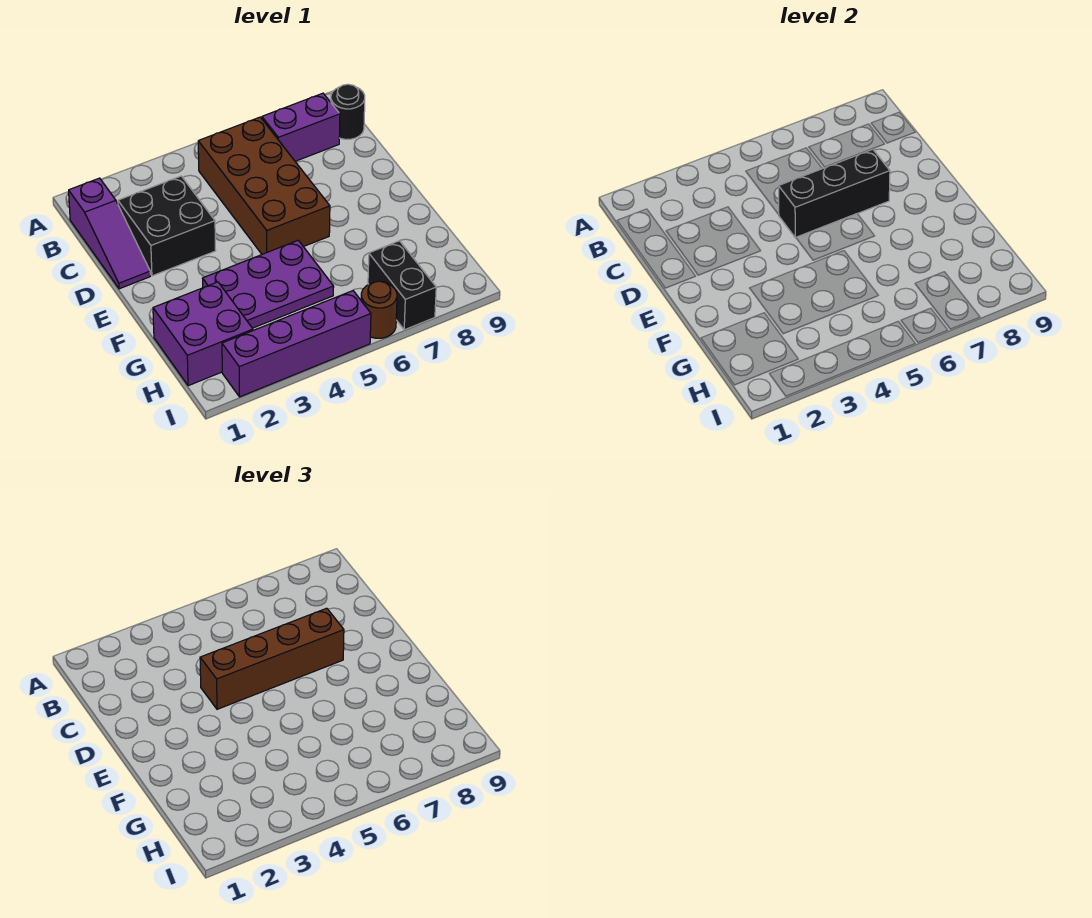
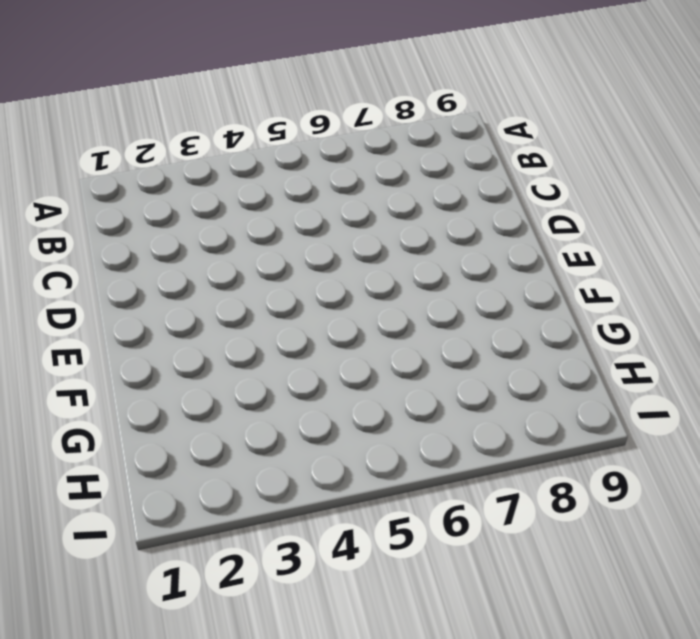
none -> purple slope B1:D1 level 1 top B
none -> brown brick B5:E6 level 1
none -> purple brick B7:B8 level 1

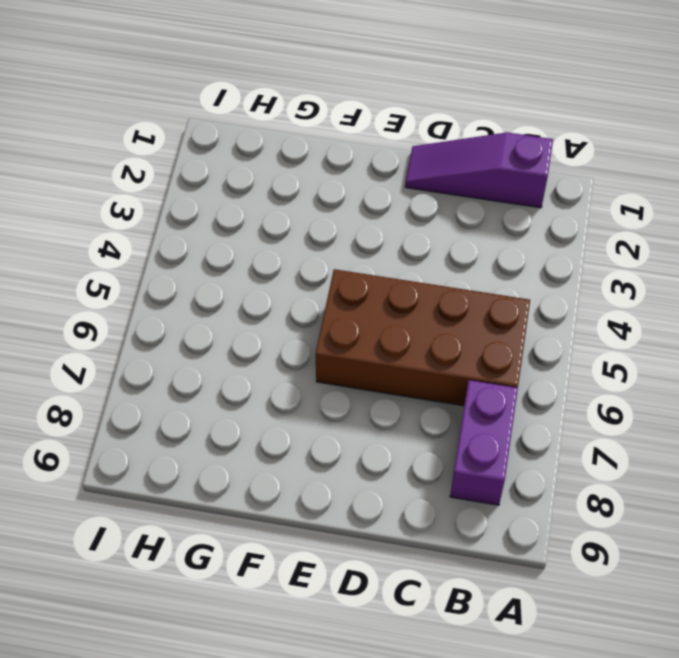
none -> black round brick B9 level 1
none -> black brick C2:D3 level 1
none -> purple plate F3:G5 level 1

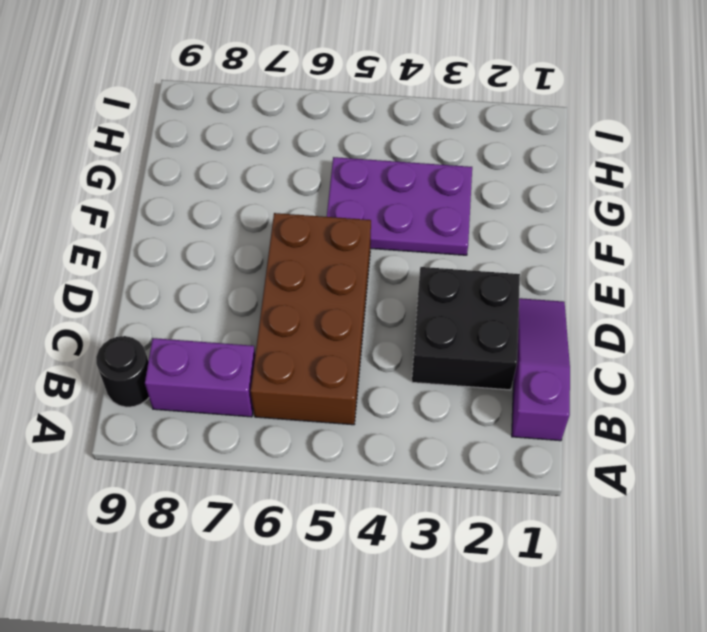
none -> purple brick G1:H2 level 1
none -> black brick H7:I7 level 1
none -> purple brick I2:I5 level 1

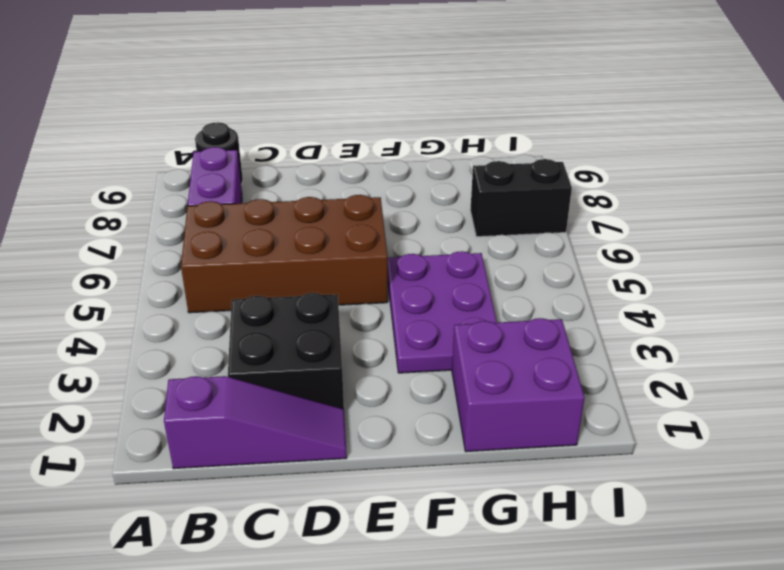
none -> purple brick I2:I5 level 1
none -> brown round brick I6 level 1
none -> black brick D5:D7 level 2

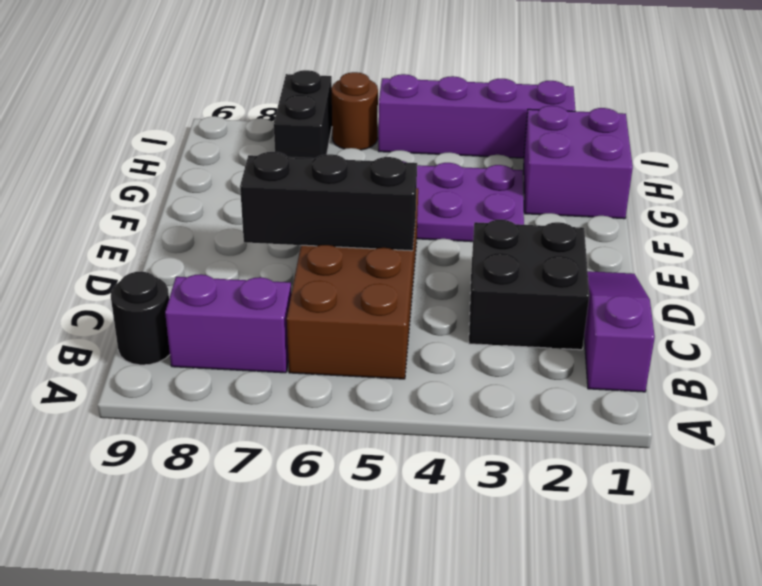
none -> brown brick D4:D7 level 3

